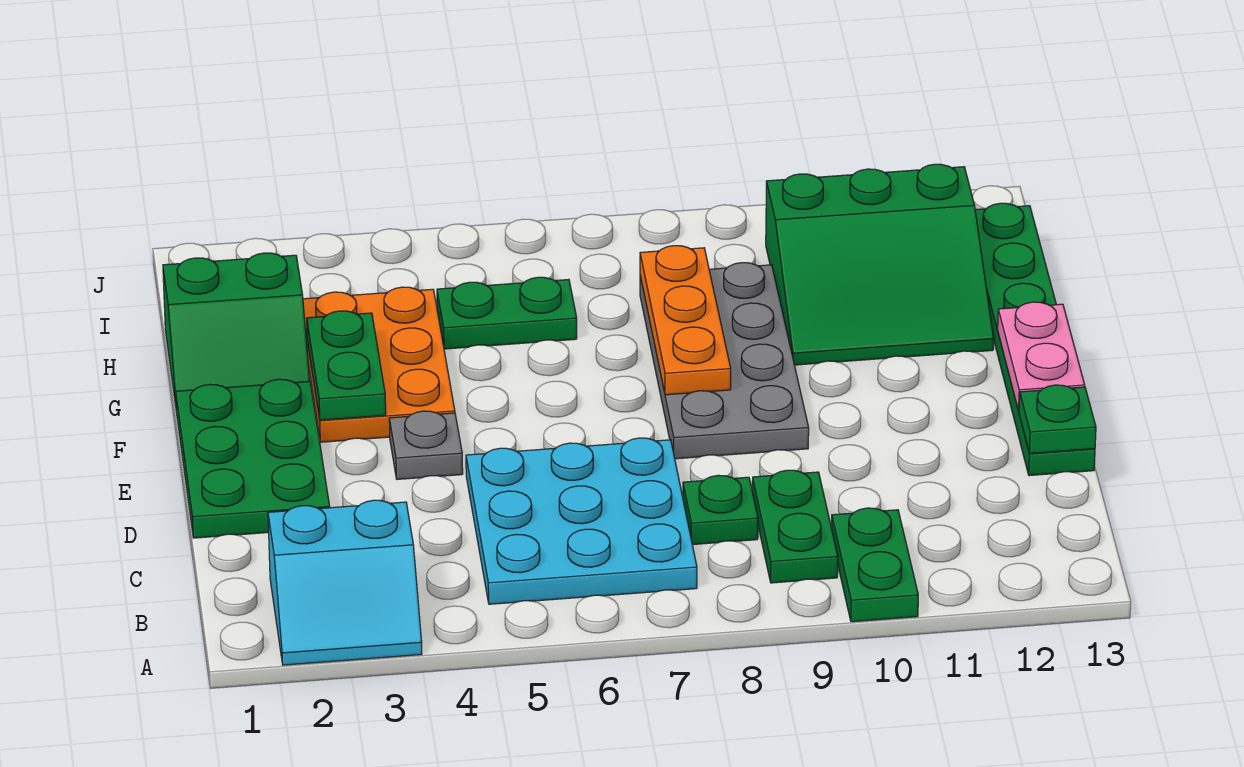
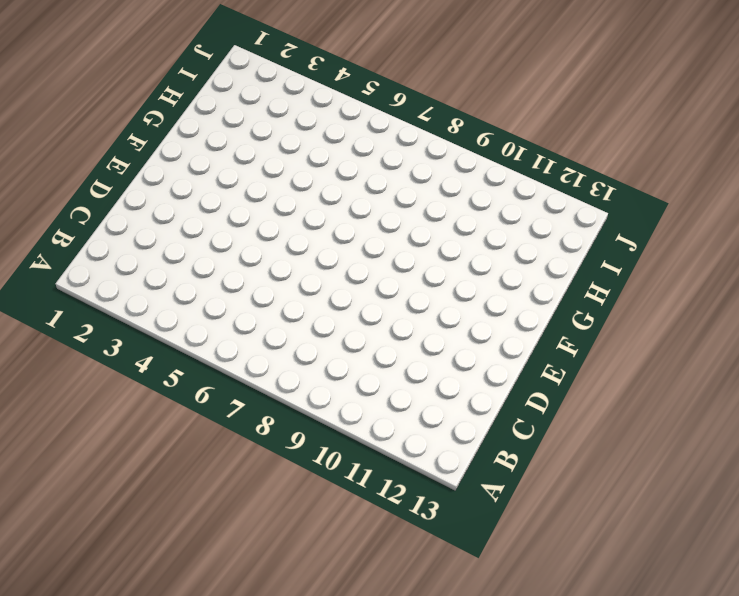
none -> cyan slope A2:B3 level 1 top B
none -> green plate A10:B10 level 1
none -> cyan plate B5:D7 level 1

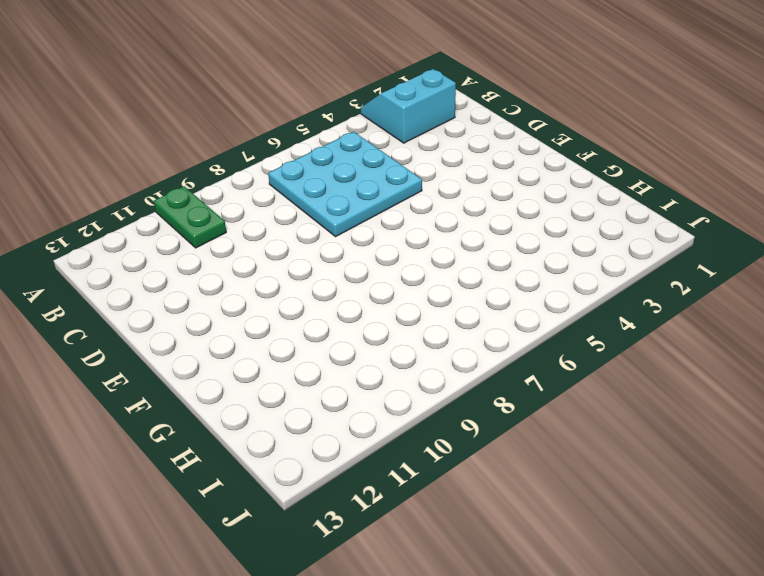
none -> green plate B9:C9 level 1
none -> green plate C8 level 1
none -> green plate D1:F2 level 1

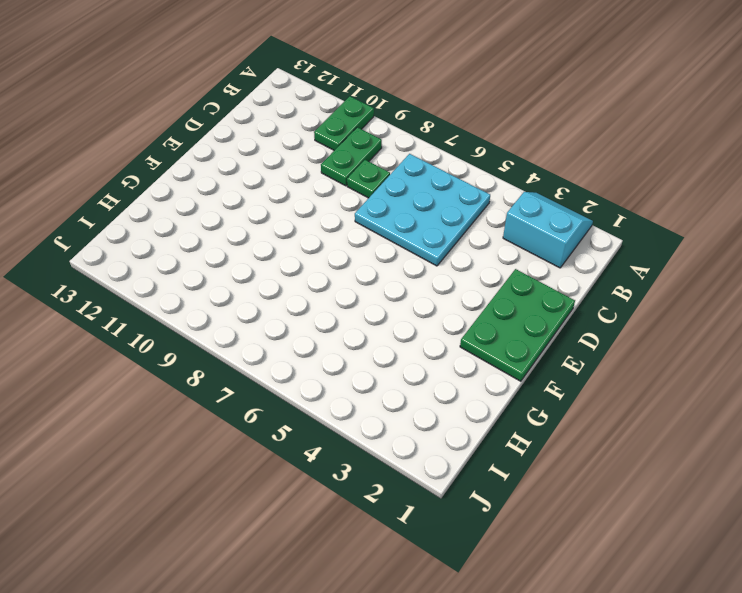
none -> green plate D13:I13 level 1
none -> grey plate E4 level 1
none -> grey plate E8:H9 level 1

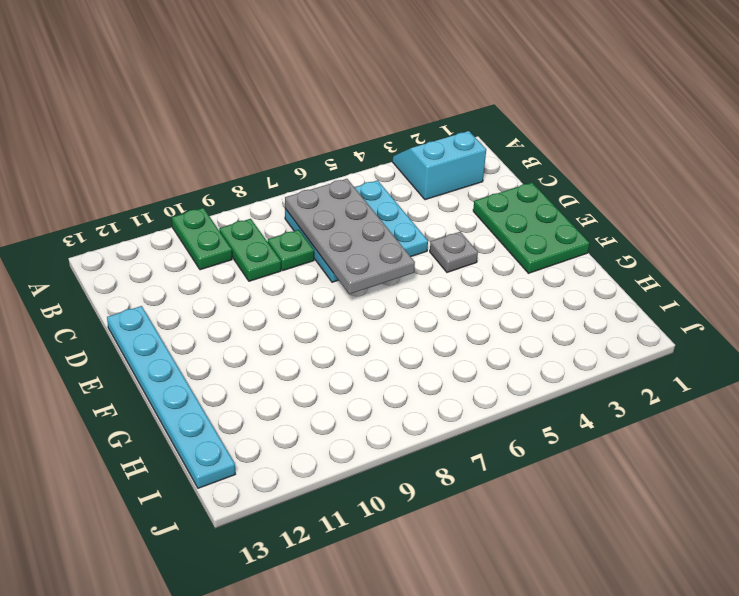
grey plate B6:E7 level 2 -> grey plate E8:H9 level 1
cyan plate D13:I13 level 1 -> green plate D13:I13 level 1
none -> orange plate F3:H4 level 1
none -> green slope G1:H2 level 1 top H
none -> green slope G10:I12 level 1 top I

